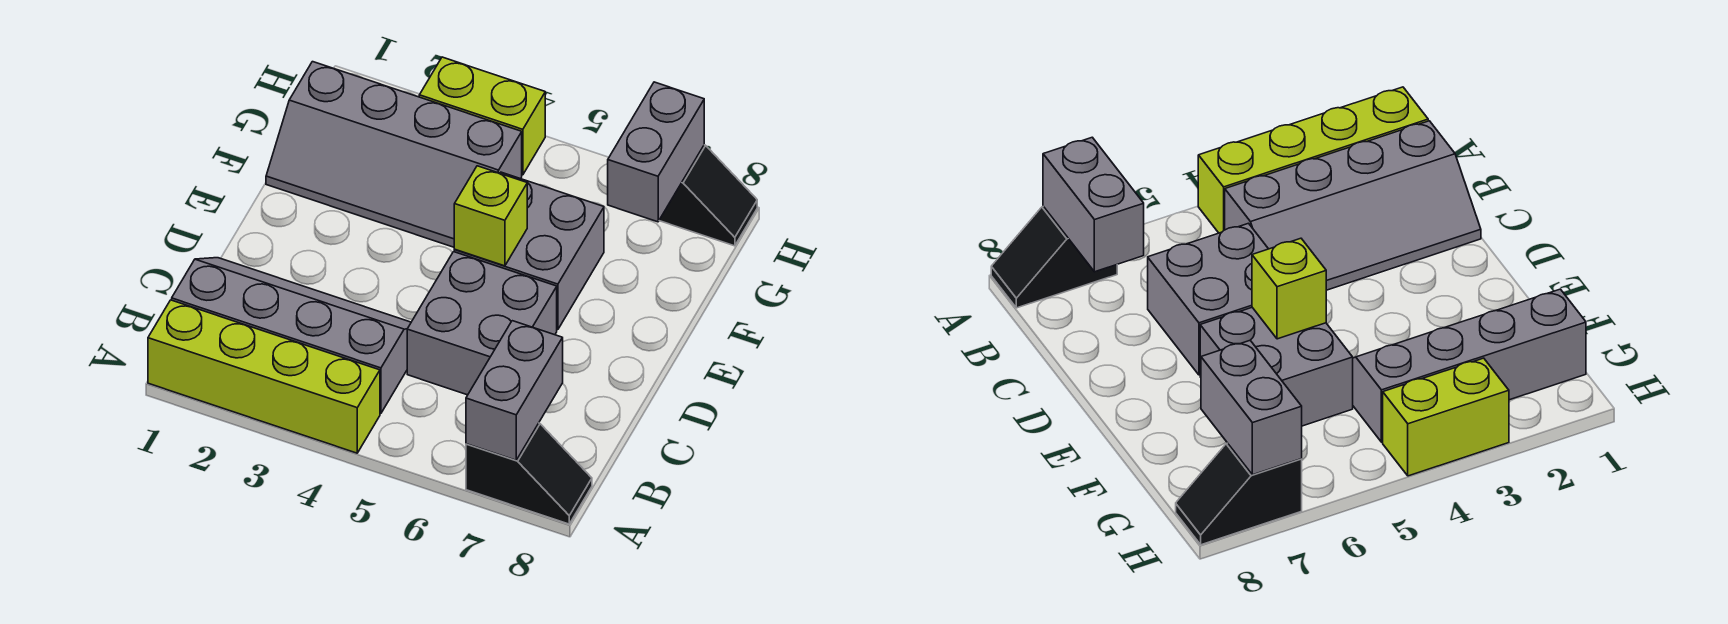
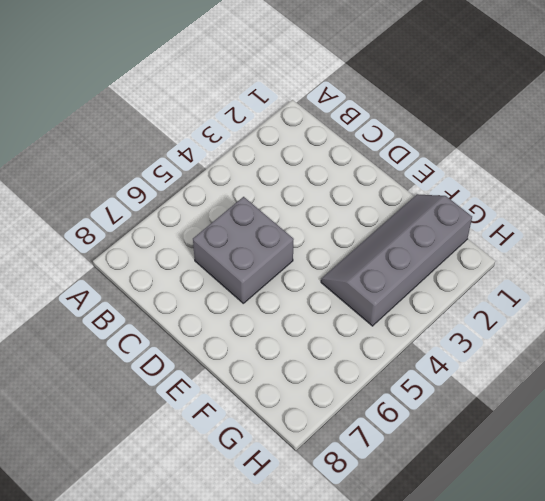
none -> lime brick A1:A4 level 1
none -> black slope A7:A8 level 1 top 7

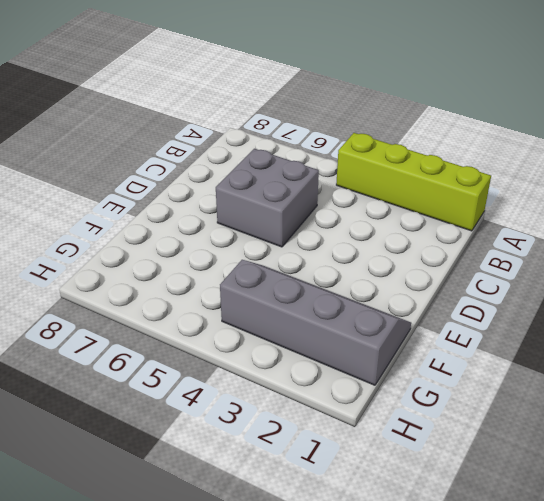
none -> black slope A7:A8 level 1 top 7
none -> grey slope B1:C4 level 1 top B

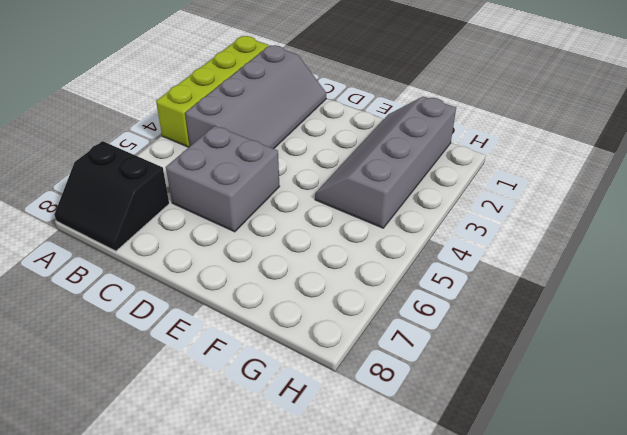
black slope A7:B8 level 1 top 7 -> black slope A7:A8 level 1 top 7
none -> grey brick E5:F6 level 1
none -> lime brick H3:H4 level 1

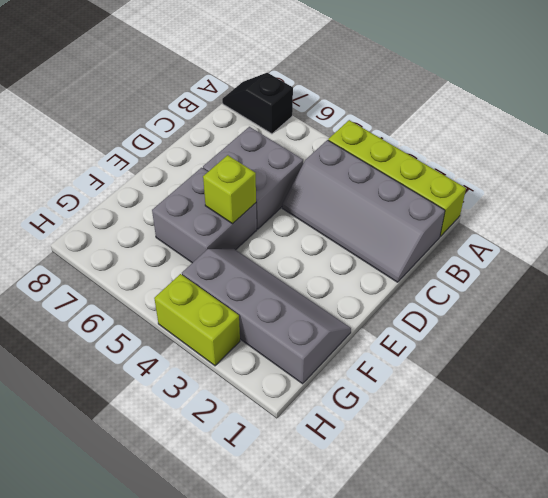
none -> black slope H7:H8 level 1 top 7
none -> grey brick A7:B7 level 2

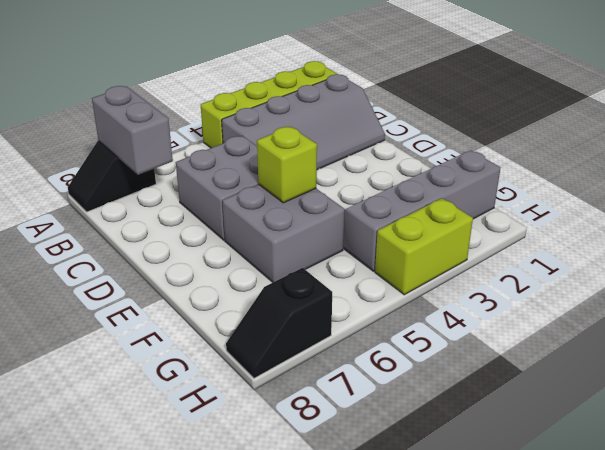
none -> grey brick G7:H7 level 2

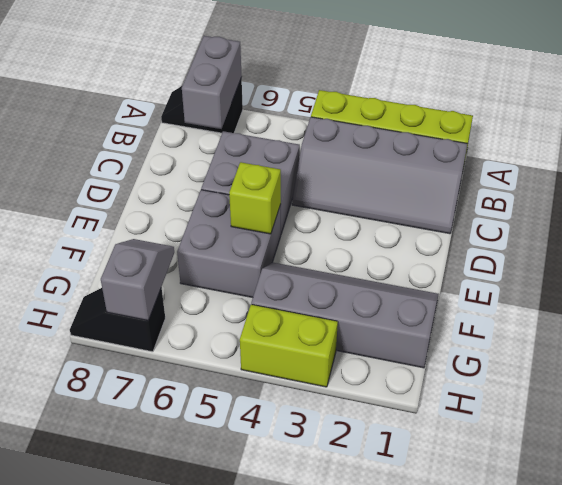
grey slope G7:H7 level 2 top H -> grey brick G7:H7 level 2

